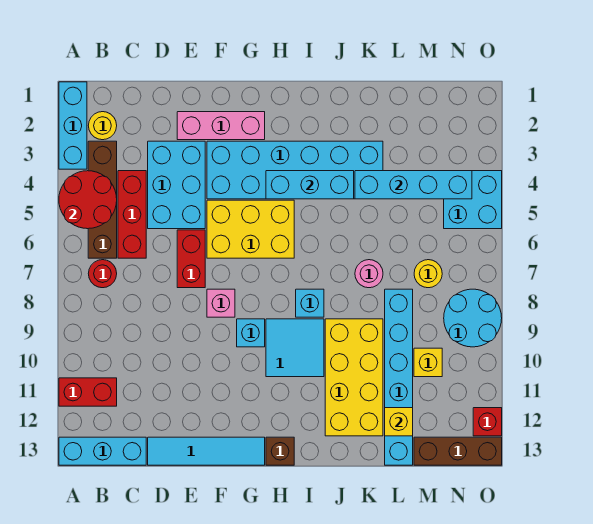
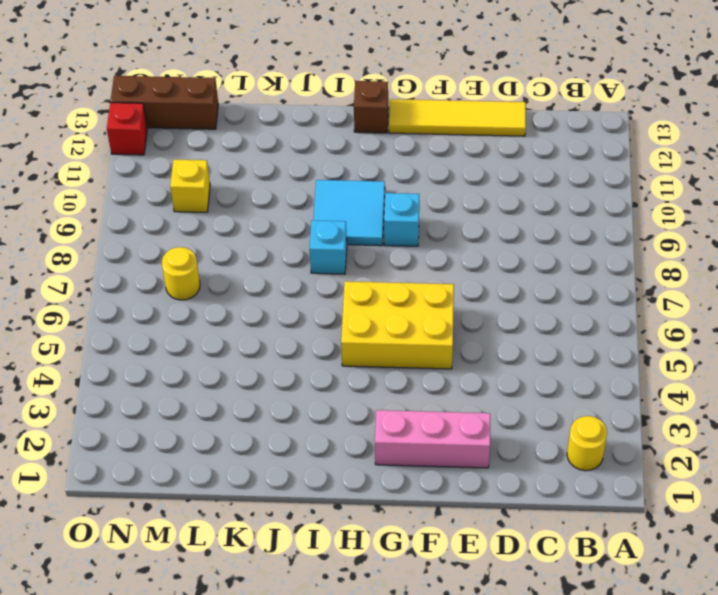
yellow tile D13:G13 level 1 -> cyan tile D13:G13 level 1
none -> cyan brick A1:A3 level 1
none -> red brick A11:B11 level 1
none -> cyan brick A13:C13 level 1
none -> brown brick B3:B6 level 1

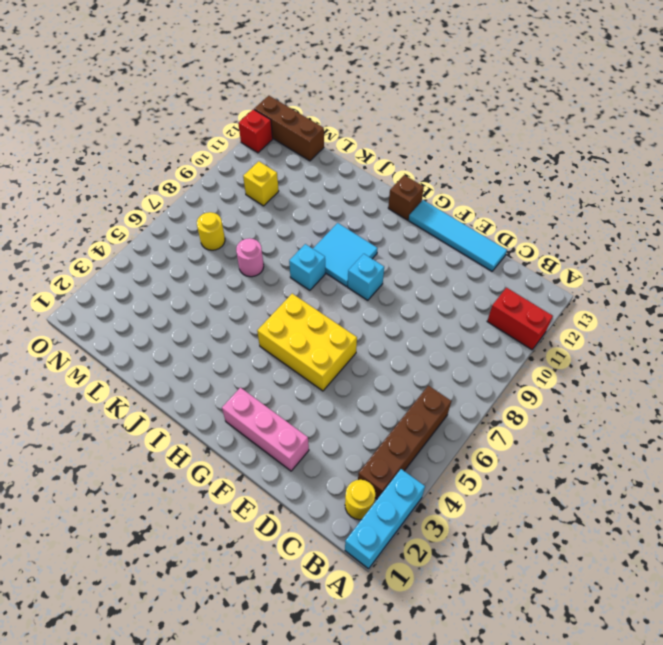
none -> cyan brick A13:C13 level 1
none -> red round brick B7 level 1
none -> red brick C4:C6 level 1
none -> cyan brick D3:E5 level 1

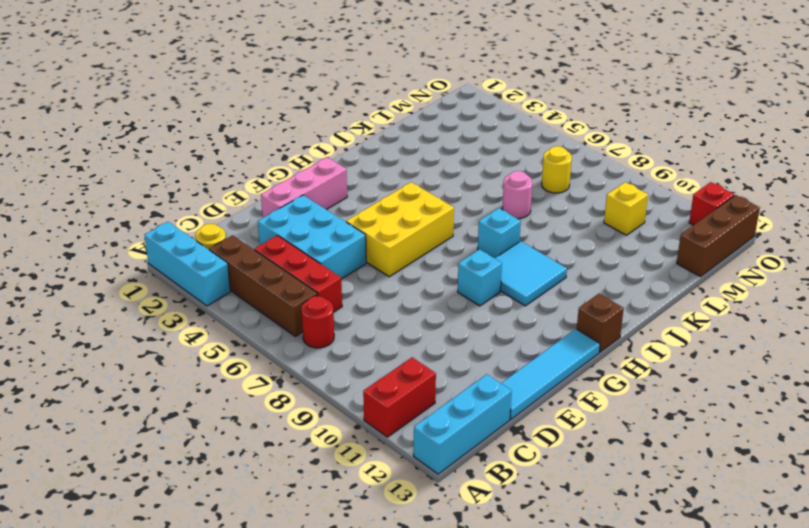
none -> red brick E6:E7 level 1
none -> cyan brick F3:K4 level 1
none -> pink brick F8 level 1
none -> yellow brick J9:K12 level 1

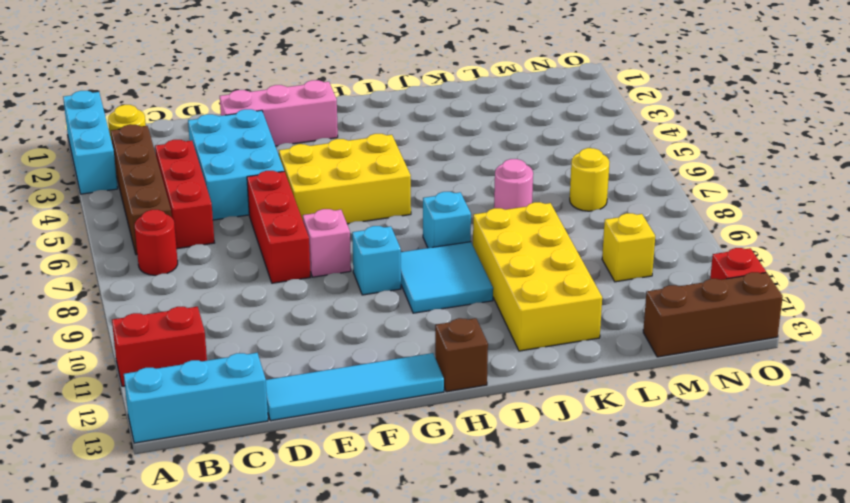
red brick E6:E8 level 1 -> red brick E6:E7 level 1
none -> cyan brick F3:K4 level 1
none -> cyan brick L8:L13 level 1
none -> cyan brick N4:O5 level 1
none -> cyan round brick N8:O9 level 1

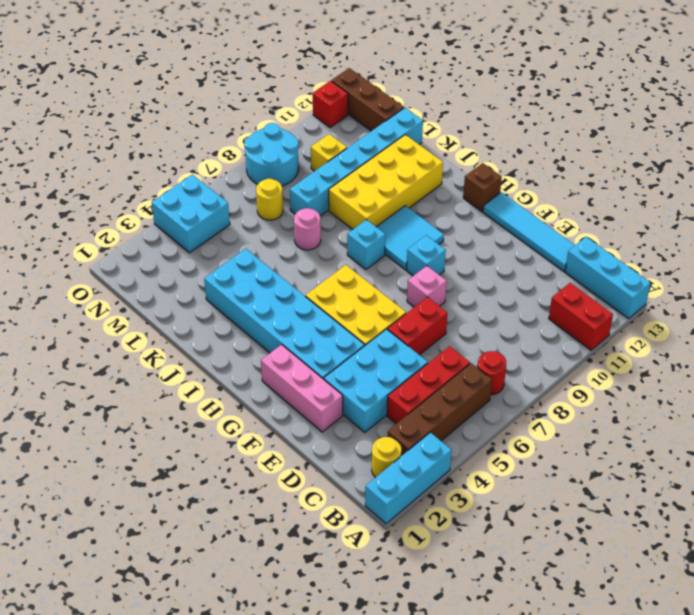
none -> red round brick A4:B5 level 2
none -> cyan brick H4:J4 level 2
none -> cyan brick K4:N4 level 2
none -> yellow brick L12 level 2

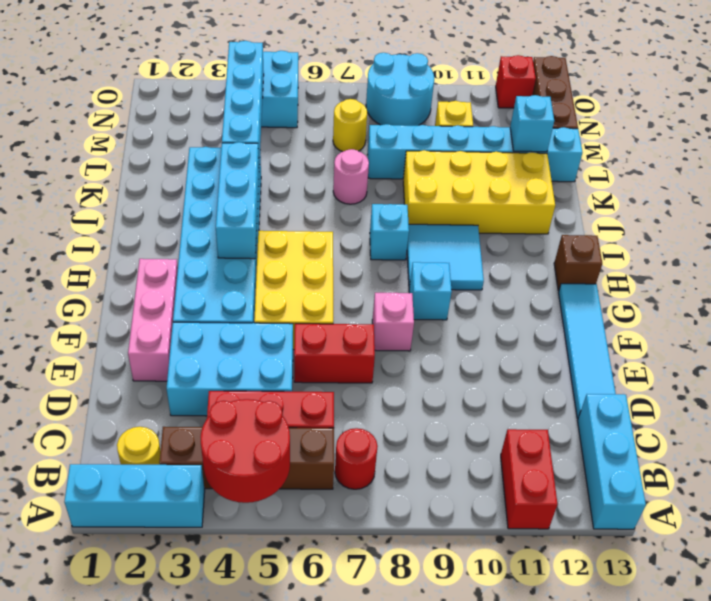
cyan brick L12 level 2 -> yellow brick L12 level 2

